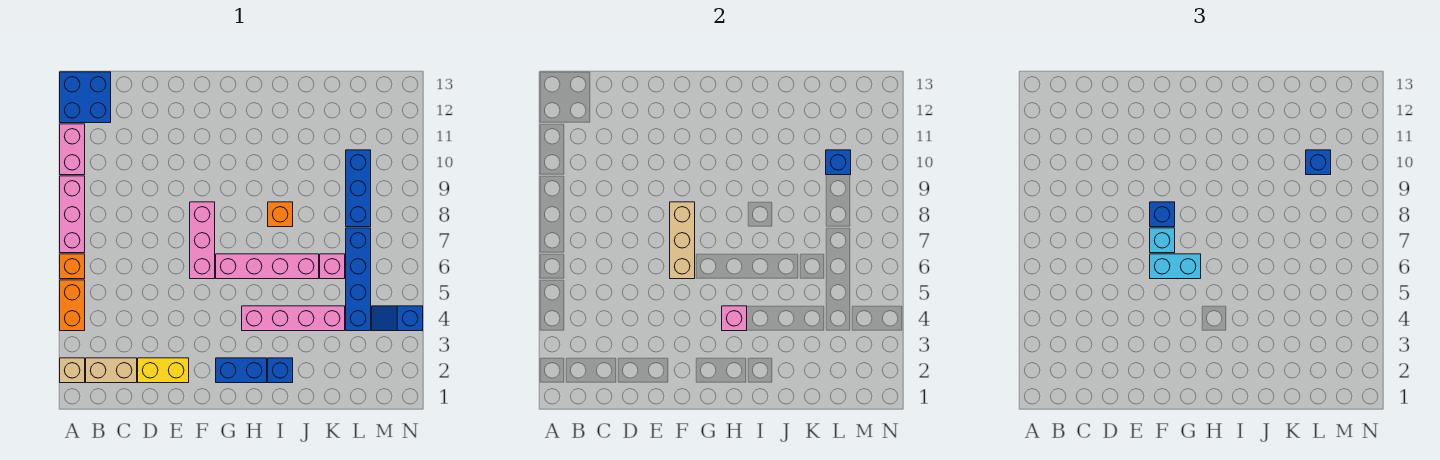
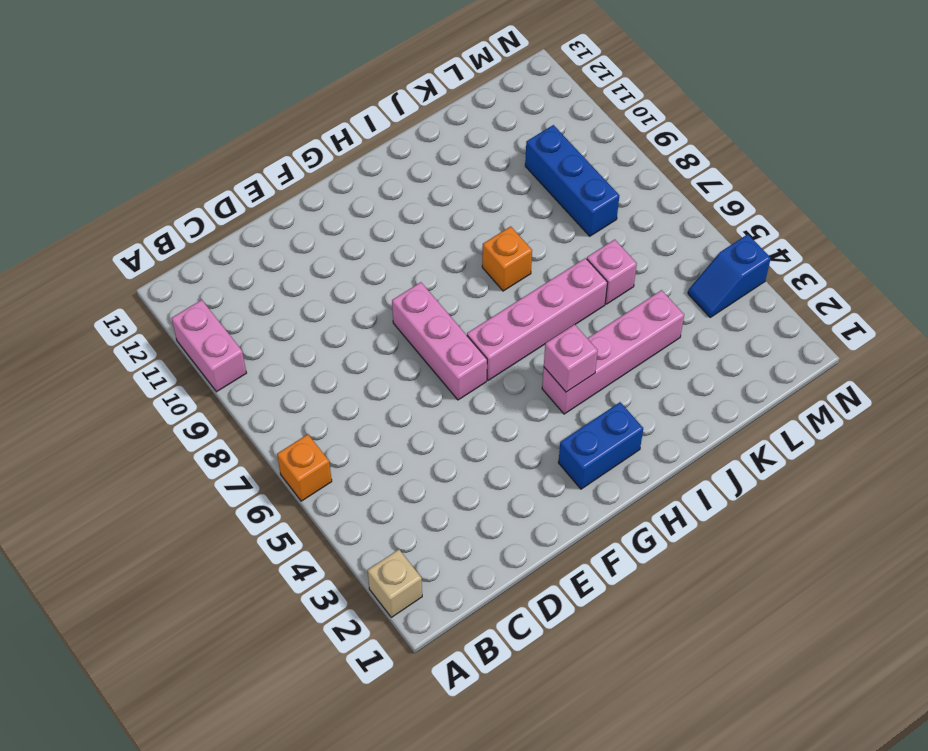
none -> orange brick A4:A5 level 1
none -> pink brick A7:A9 level 1
none -> blue brick A12:B13 level 1

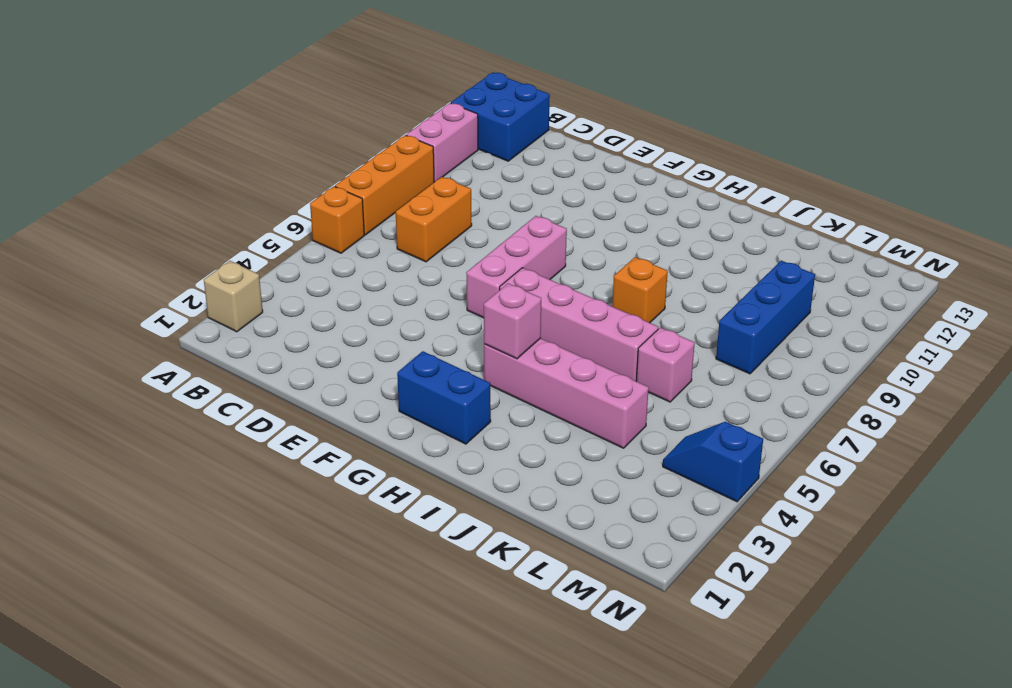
orange brick A7:A9 level 1 -> pink brick A7:A9 level 1
orange brick C7:C8 level 1 -> orange brick A4:A5 level 1
none -> tan brick B2:C2 level 1
none -> yellow brick D2:E2 level 1
none -> blue brick I2 level 1

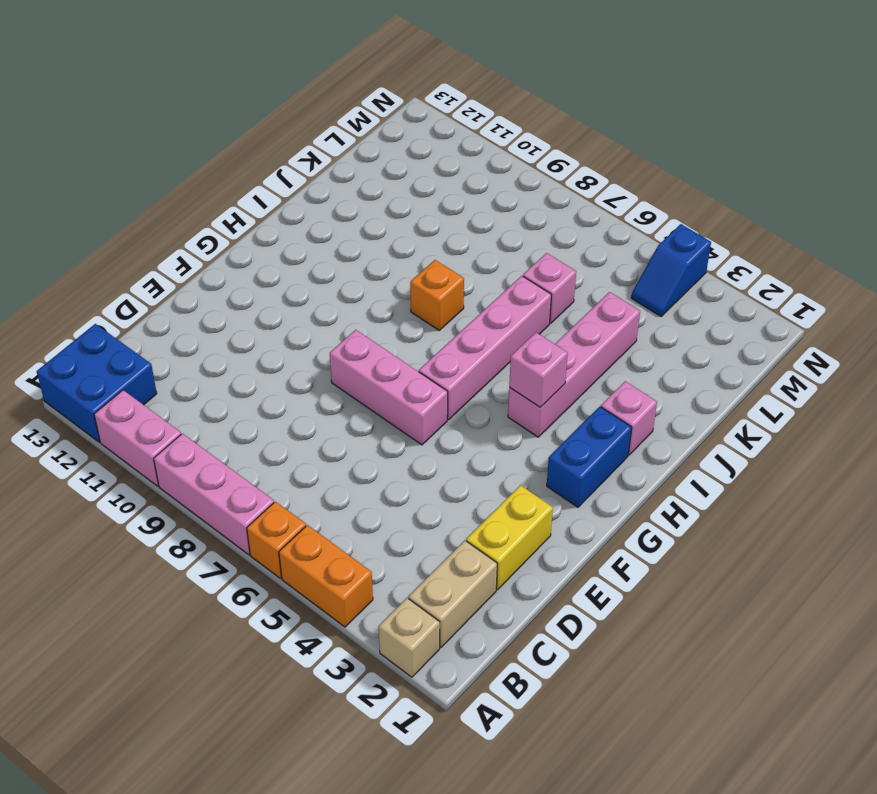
pink brick I2 level 1 -> blue brick I2 level 1
none -> blue brick L4:L7 level 1
none -> blue brick L8:L10 level 1
none -> tan brick F6:F8 level 2

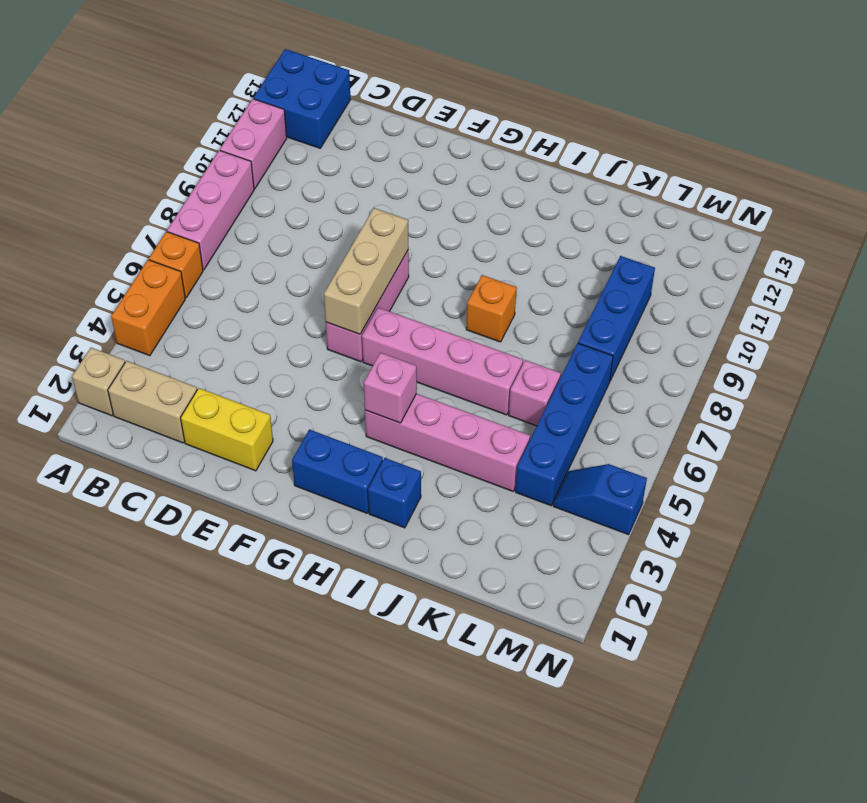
none -> blue brick L10 level 2
none -> cyan brick F6:G6 level 3
none -> cyan brick F7 level 3

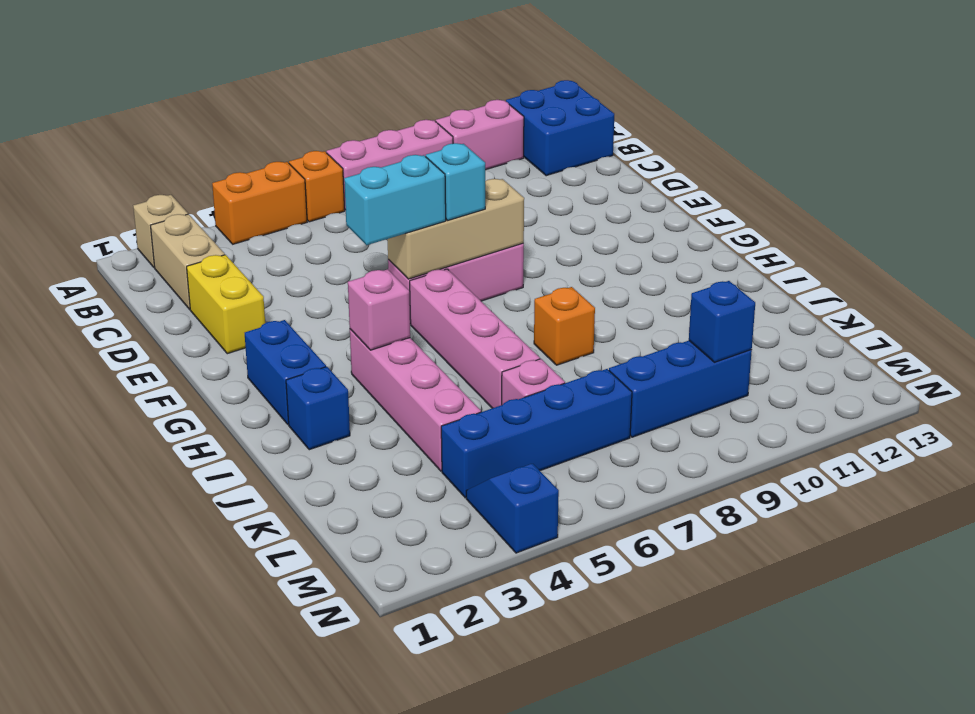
cyan brick F5:F6 level 3 -> cyan brick F6:G6 level 3
none -> blue brick F8 level 3
none -> blue brick L10 level 3

